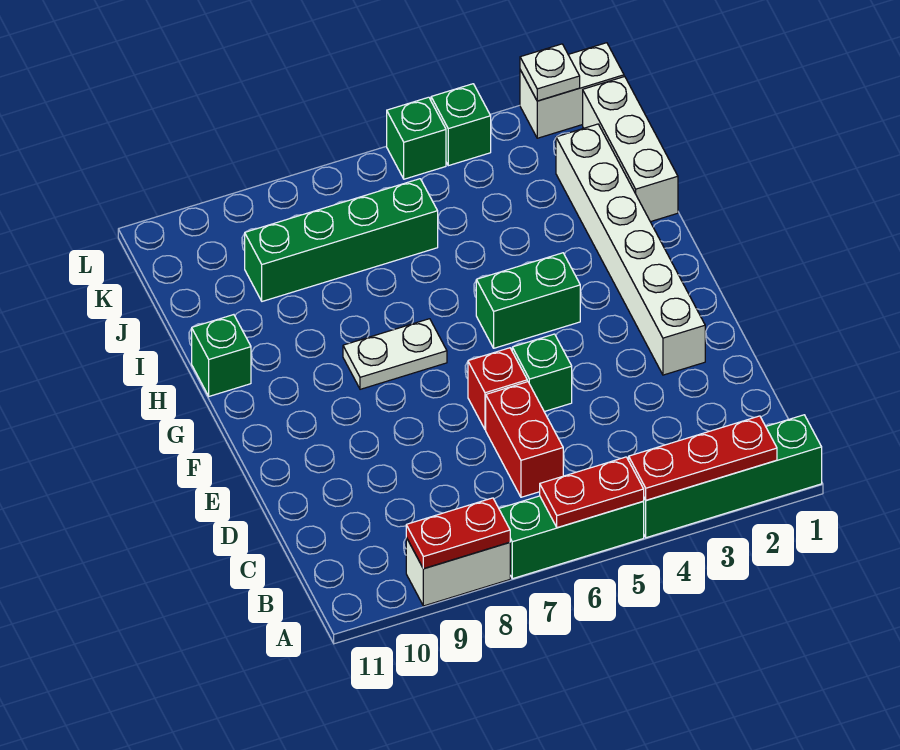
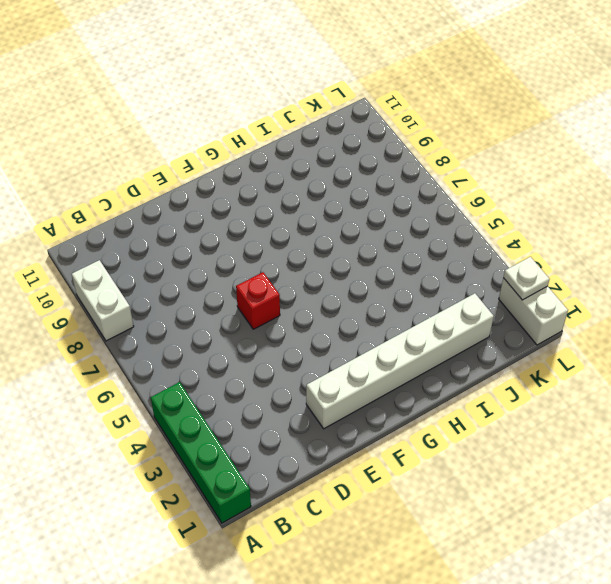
none -> green brick A5:A7 level 1
none -> red brick C6:D6 level 1
none -> green brick E5 level 1

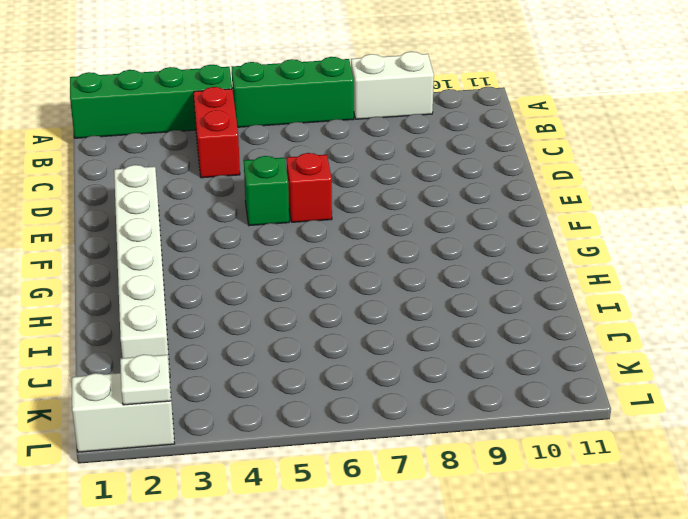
red brick B4:C4 level 1 -> red brick C6:D6 level 1
none -> green brick G4:G5 level 1
none -> white plate G7:G8 level 1
none -> green brick H11 level 1

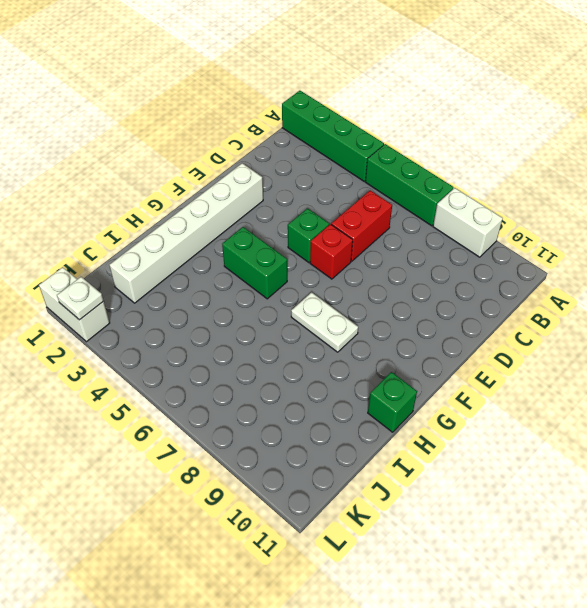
none -> white brick I1:K1 level 1
none -> green brick J6:J9 level 1
none -> green brick L4 level 1

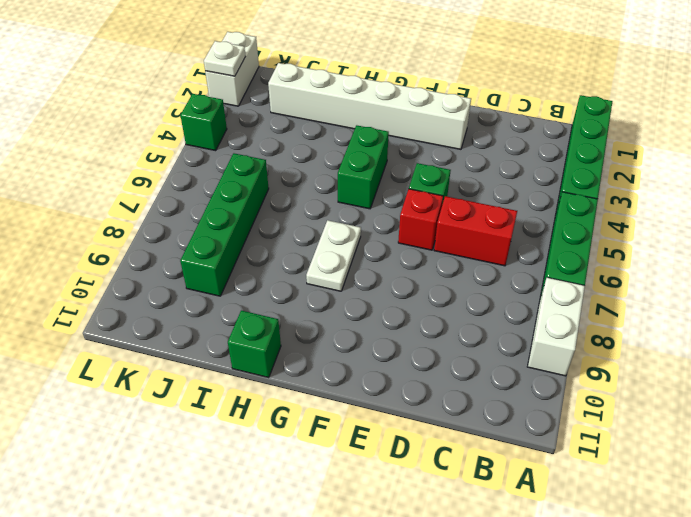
none -> white brick I1:K1 level 1
none -> green brick L5 level 1
none -> red plate A2:A4 level 2

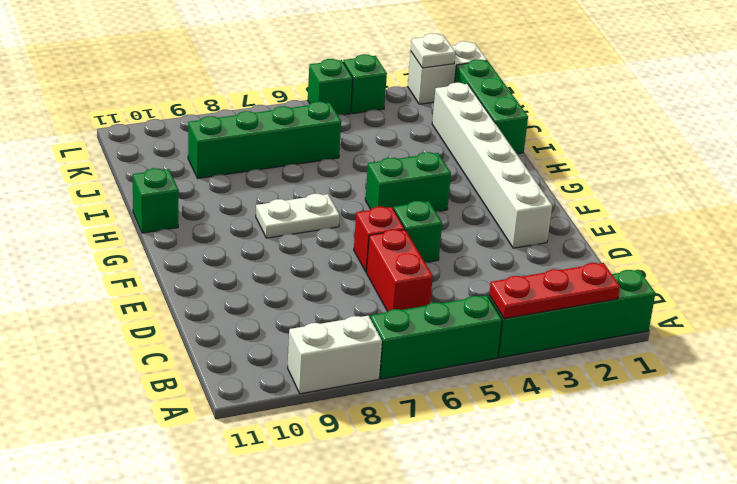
green brick I1:K1 level 1 -> white brick I1:K1 level 1
none -> red plate A5:A6 level 2
none -> red plate A8:A9 level 2

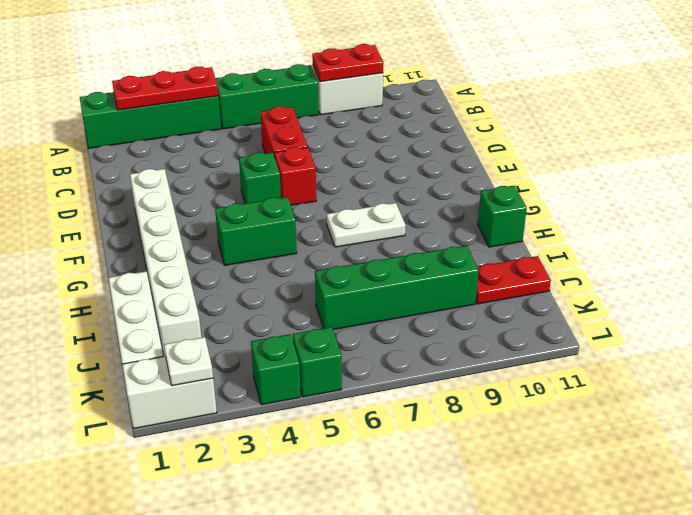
red plate J10:J11 level 1 -> red plate A5:A6 level 2

